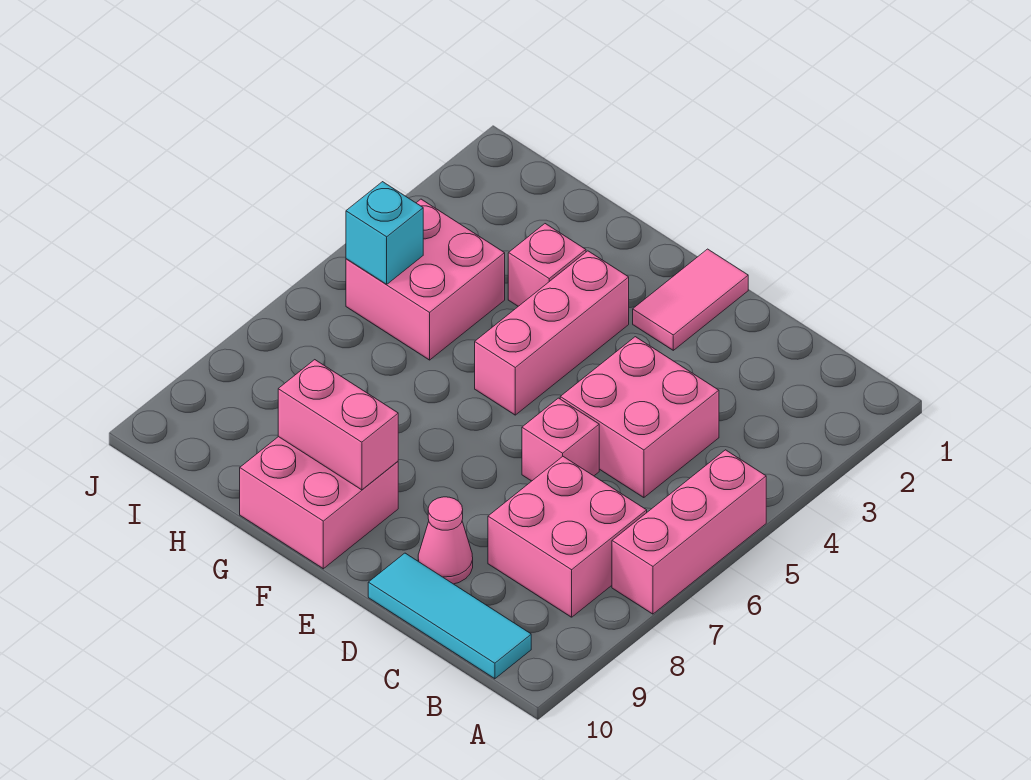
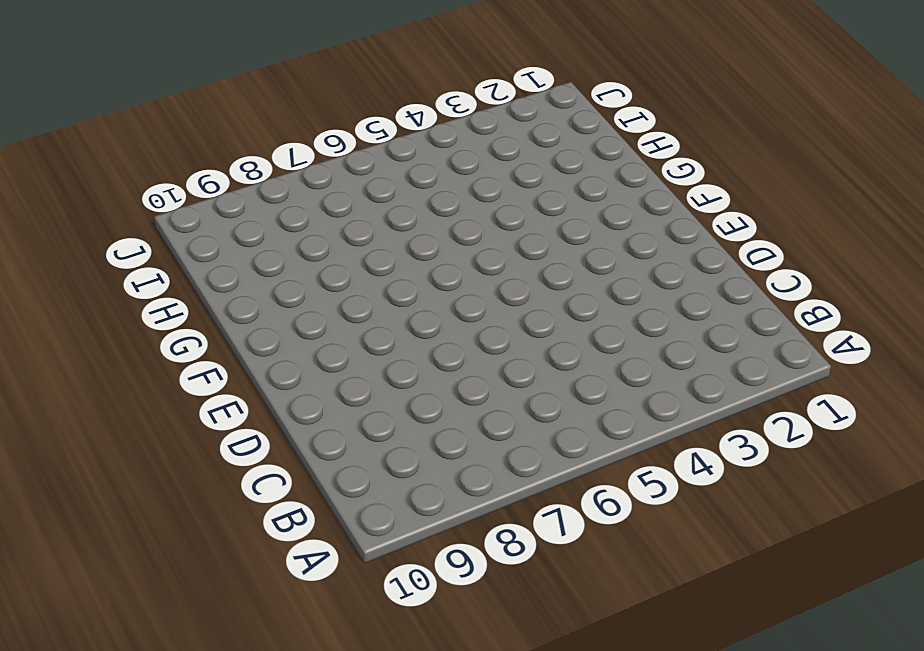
none -> pink brick A5:A7 level 1
none -> pink brick B7:C8 level 1
none -> cyan tile B10:D10 level 1

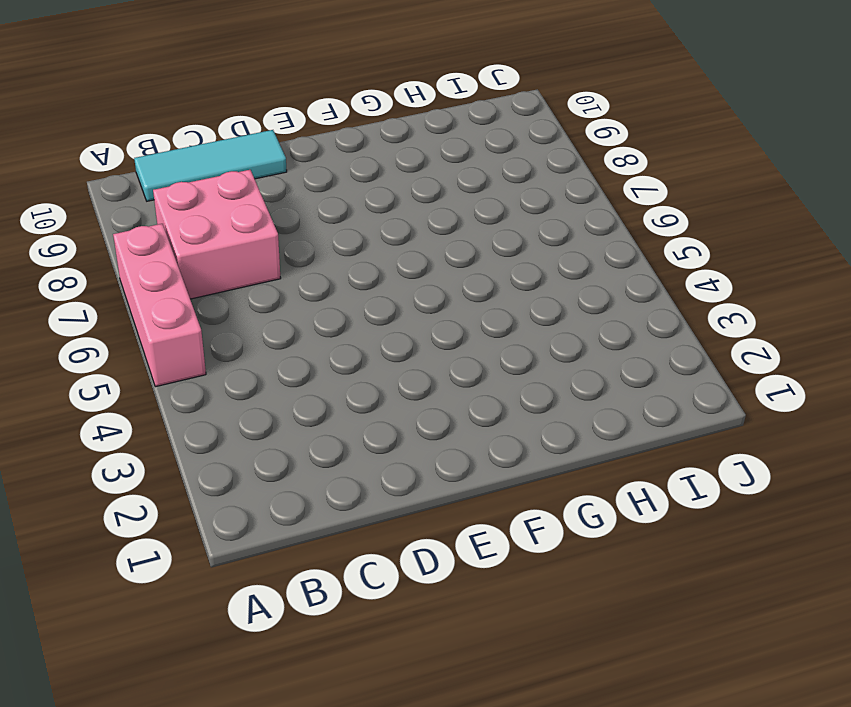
none -> pink brick C4:D5 level 1
none -> pink brick D6 level 1
none -> pink cone D9 level 1

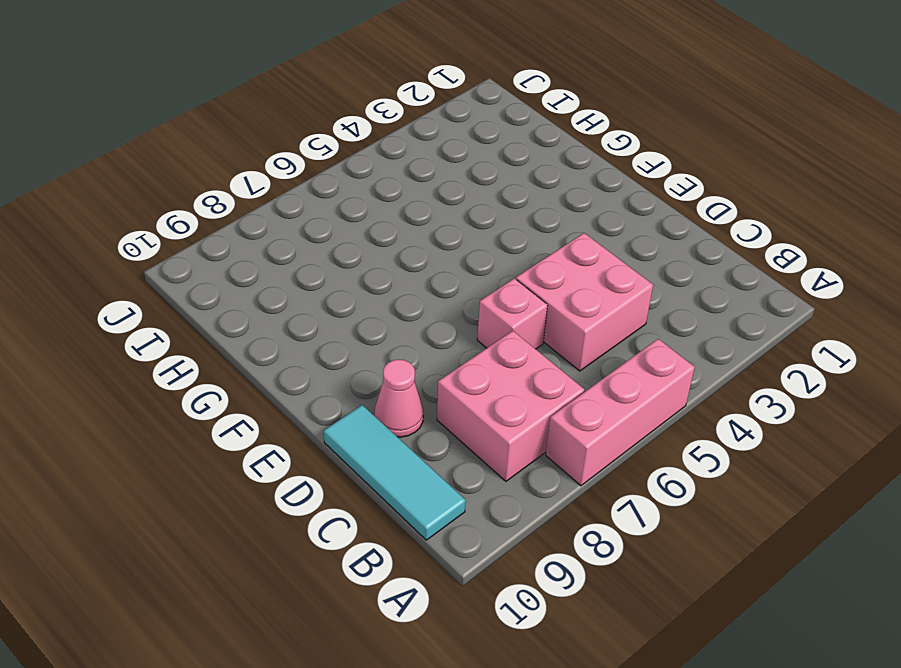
none -> pink tile E1:E2 level 1
none -> pink brick F3:F5 level 1
none -> pink brick F9:G10 level 1

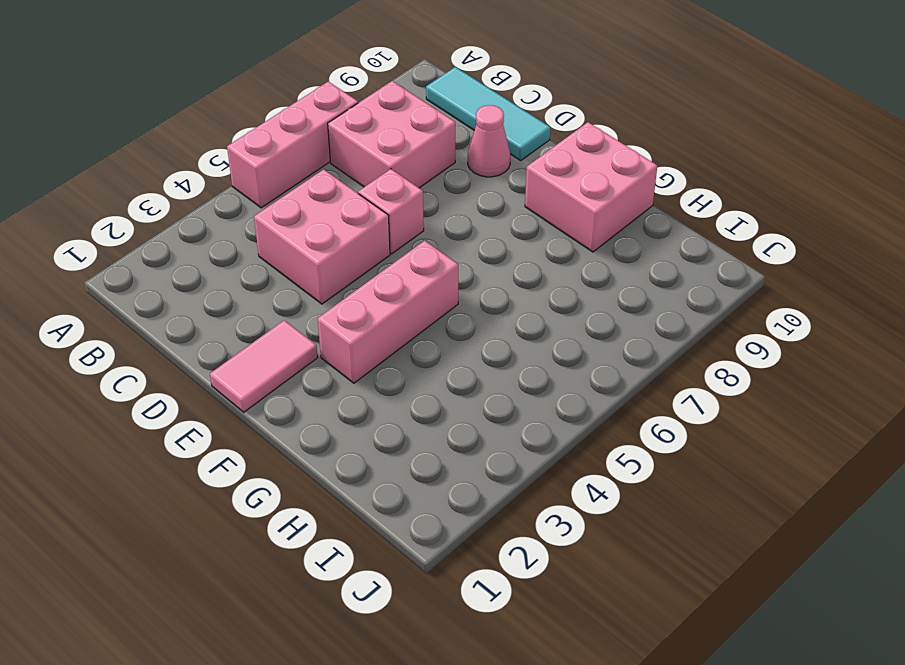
none -> pink brick G3 level 1
none -> pink brick H4:I5 level 1
none -> pink brick F9:G9 level 2

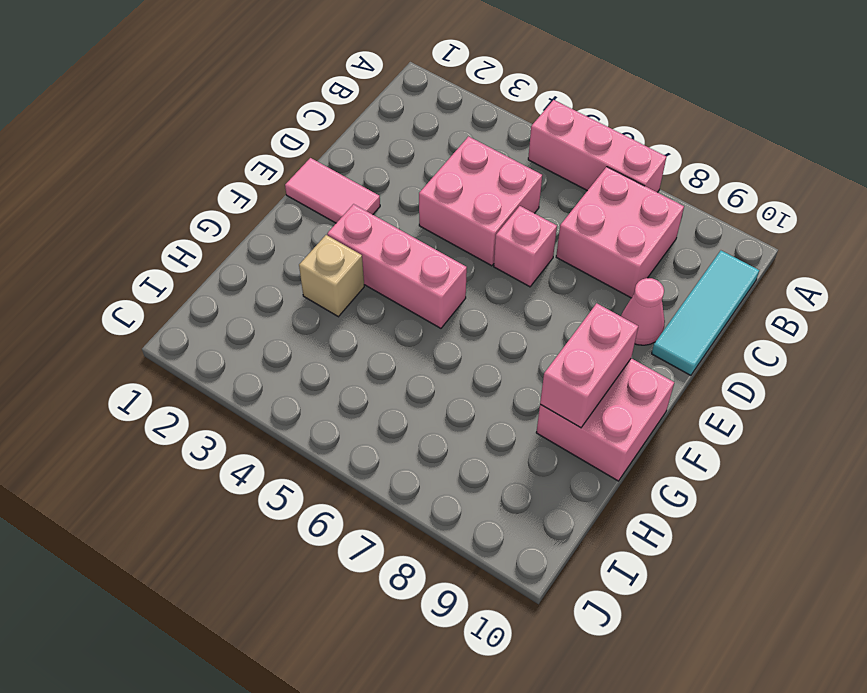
tan brick G3 level 1 -> pink brick G3 level 1
none -> pink brick H4:I5 level 1
none -> cyan brick I5 level 2

